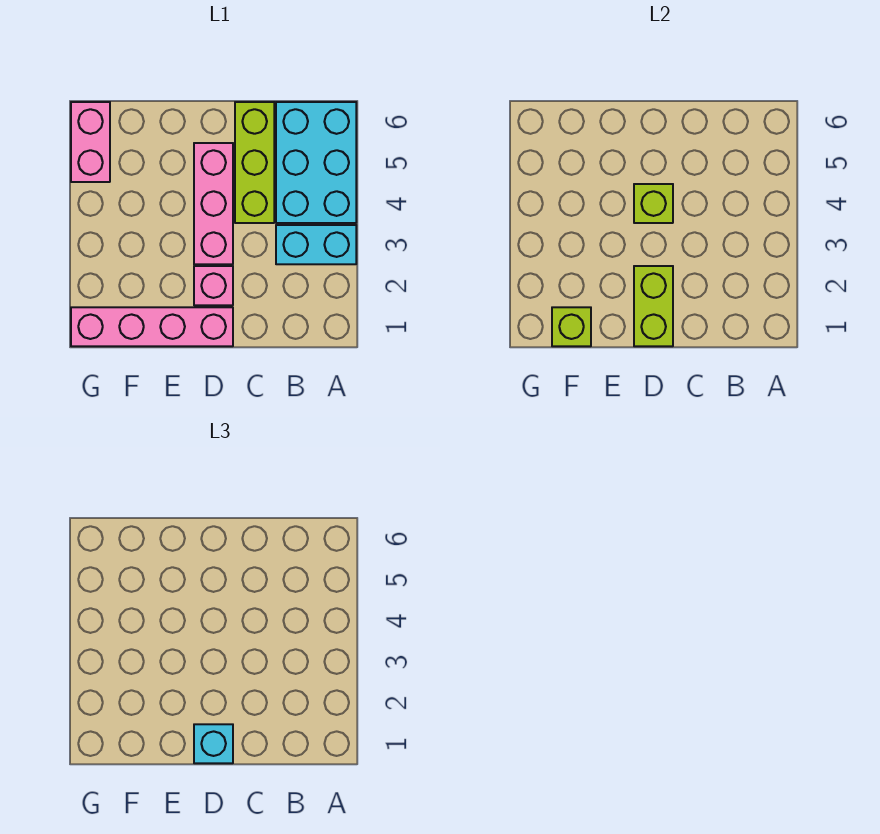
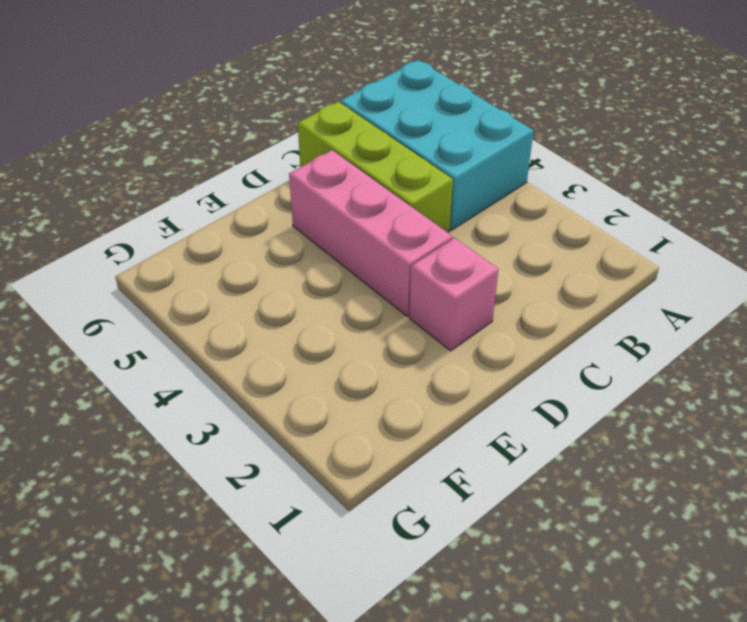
none -> cyan brick A3:B3 level 1
none -> pink brick D1:G1 level 1

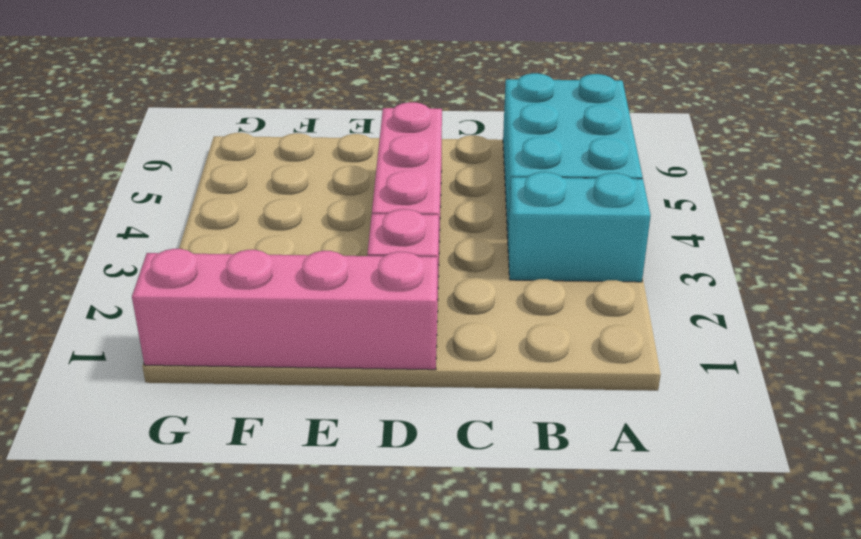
none -> lime brick C4:C6 level 1
none -> pink brick G5:G6 level 1

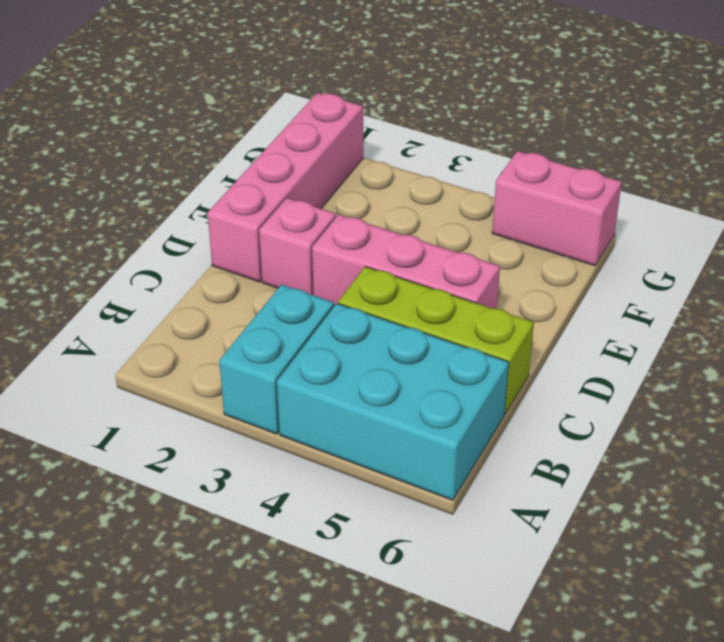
none -> lime brick D1:D2 level 2
none -> lime brick D4 level 2

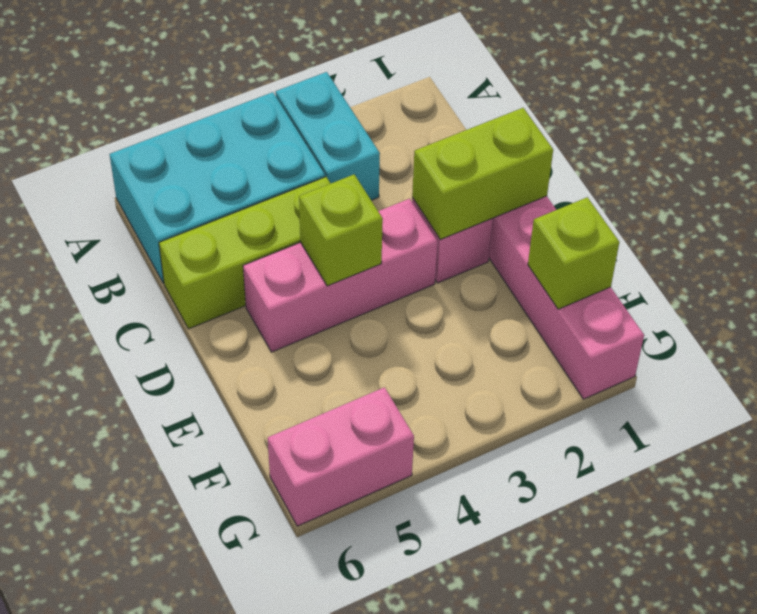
none -> cyan brick D1 level 3

